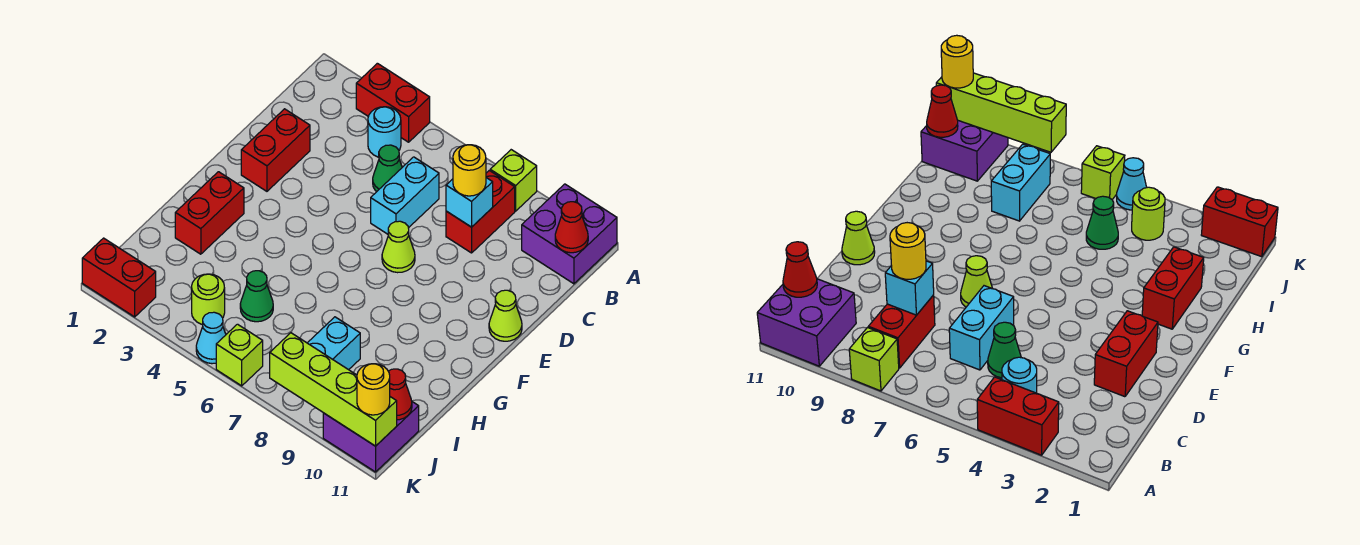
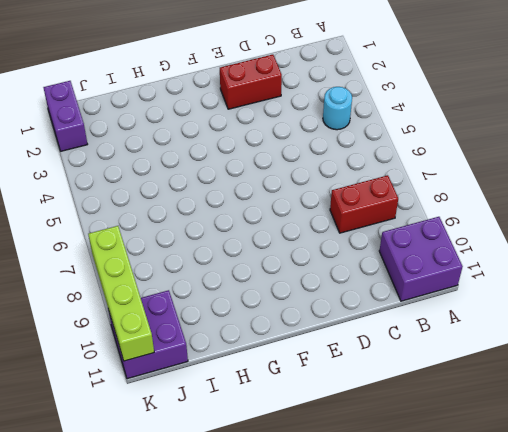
purple brick K1:K2 level 1 -> red brick K1:K2 level 1
none -> red brick A3:A4 level 1
none -> lime brick A8 level 1
none -> green cone C5 level 1

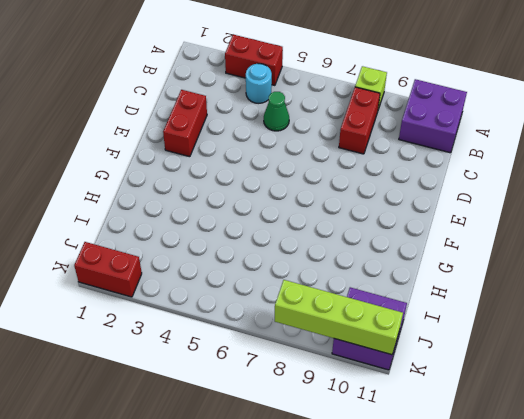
none -> cyan brick C6:D6 level 1
none -> lime cone E7 level 1
none -> lime cone E11 level 1

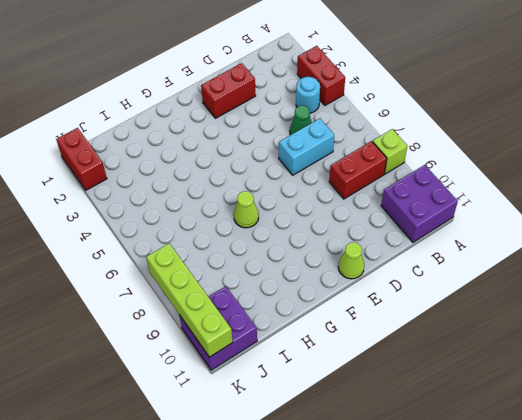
lime cone G7 level 1 -> lime cone E7 level 1
none -> red brick G2:H2 level 1
none -> green cone I5 level 1
none -> cyan brick I8:J8 level 1

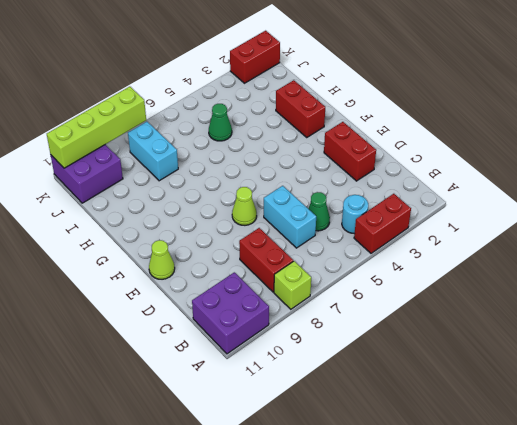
none -> lime round brick J4 level 1
none -> cyan cone K5 level 1
none -> lime brick K6 level 1

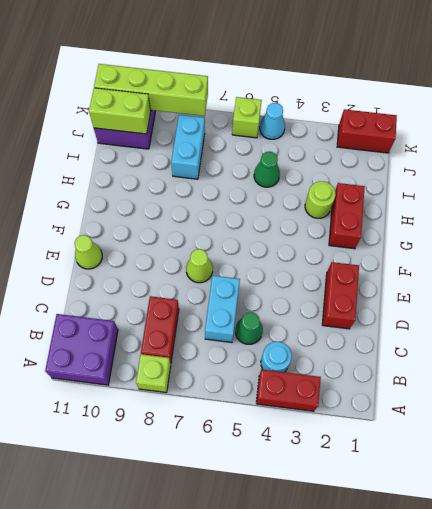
lime round brick H3 level 1 -> lime round brick J4 level 1
lime brick J10:J11 level 2 -> red cone J11 level 2
none -> red cone B11 level 2
none -> cyan brick C8 level 2
none -> yellow round brick C8 level 3

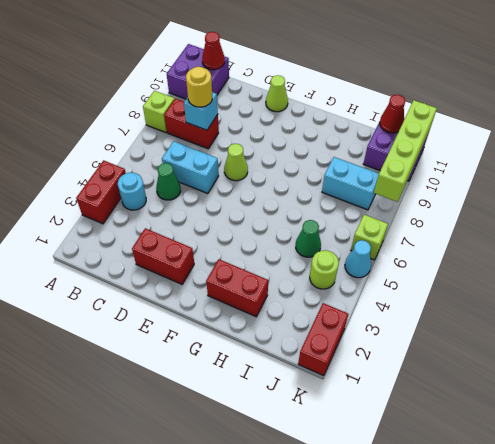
none -> yellow round brick K11 level 3

